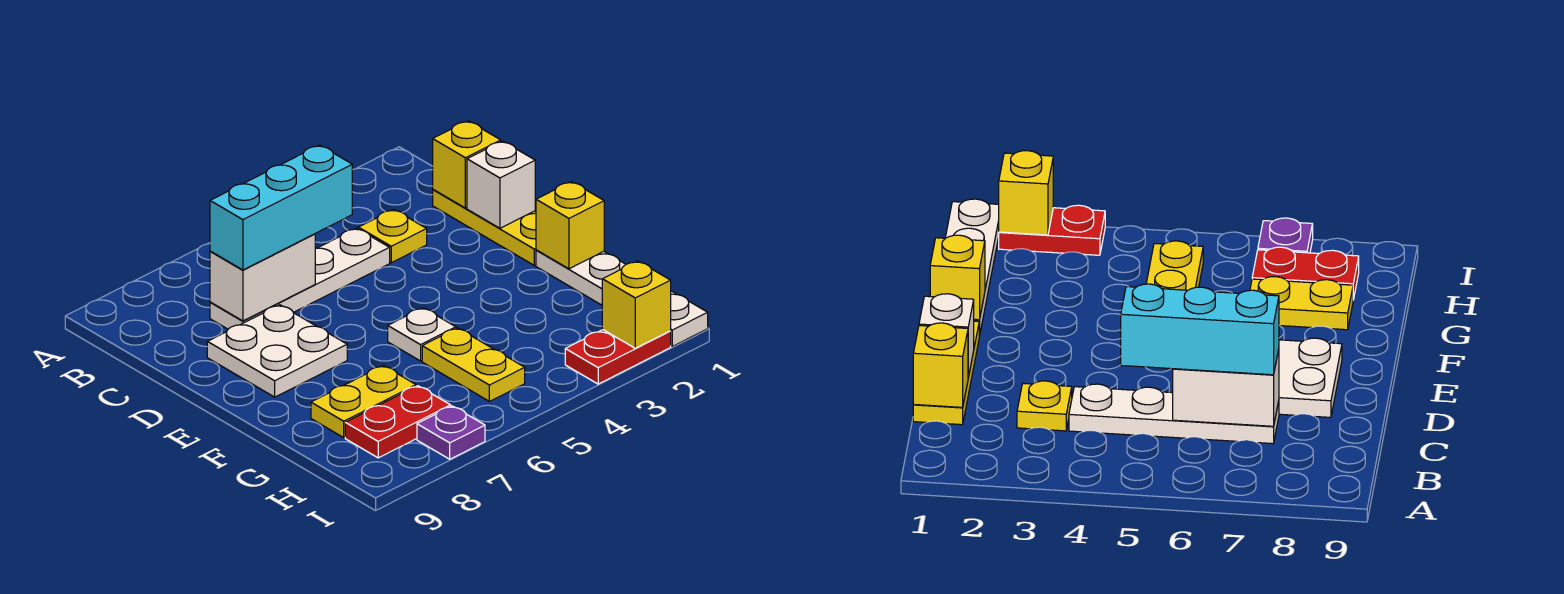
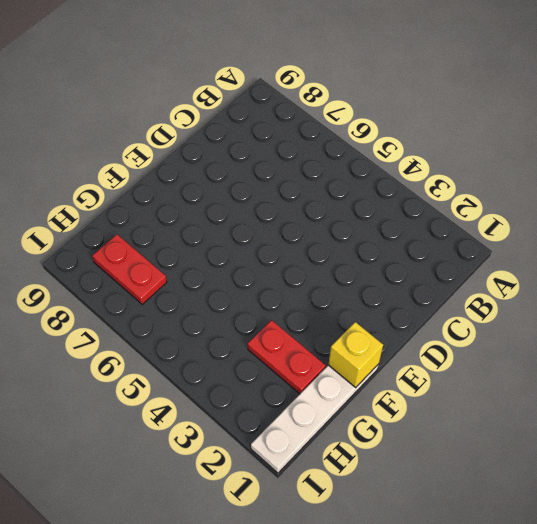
red plate G2:G3 level 1 -> red plate I2:I3 level 1
none -> yellow plate C1:E1 level 1
none -> yellow plate C3 level 1
none -> white plate C4:C7 level 1

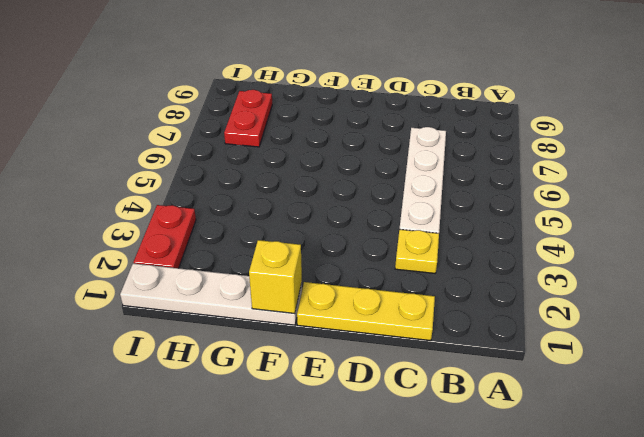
none -> white plate D7:E8 level 1
none -> white plate F5 level 1
none -> yellow plate G5:H5 level 1

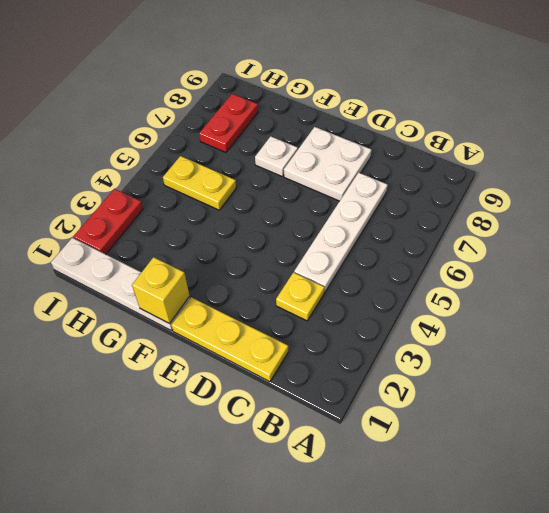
white plate F7 level 1 -> white plate F5 level 1
none -> yellow plate G7:G8 level 1
none -> purple plate I7 level 1
none -> yellow brick C1 level 2

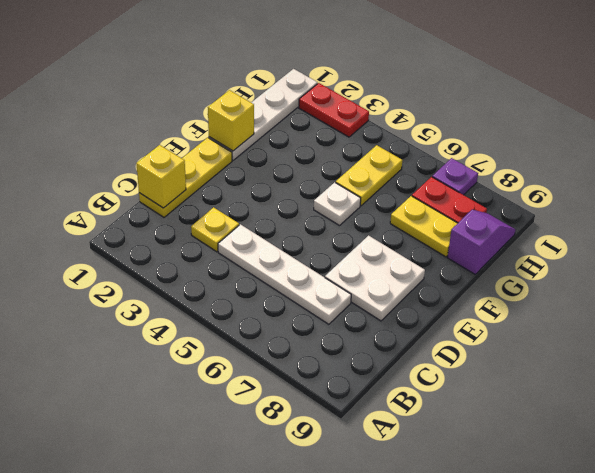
purple slope G9:H9 level 1 top G -> none
none -> white brick C6:C7 level 2
none -> white brick D1 level 2
none -> yellow brick I2 level 2

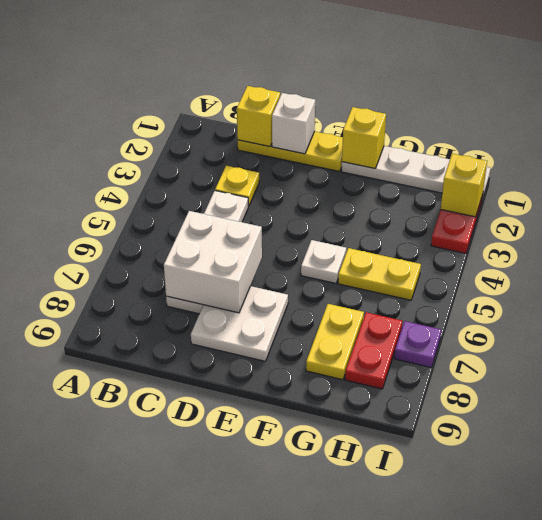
white brick C6:D7 level 2 -> white brick C6:C7 level 2
none -> cyan brick C5:C7 level 3

